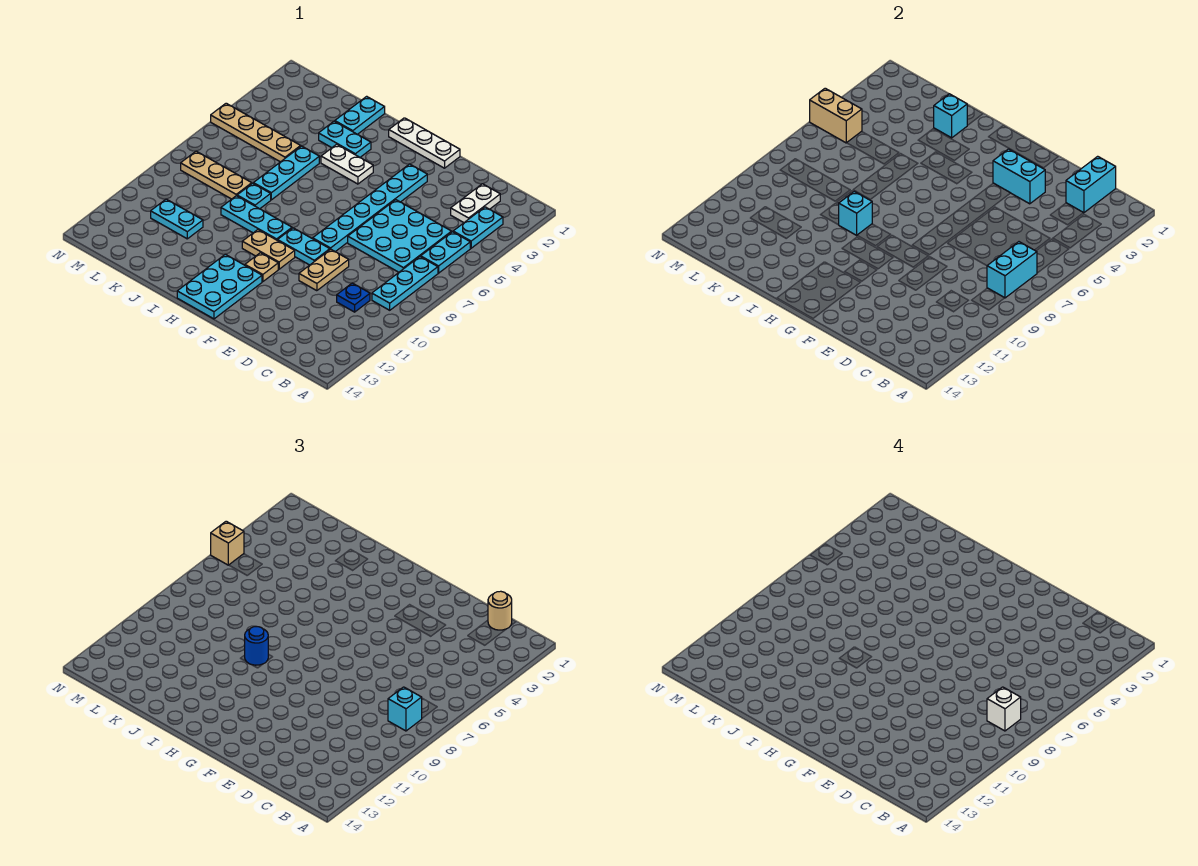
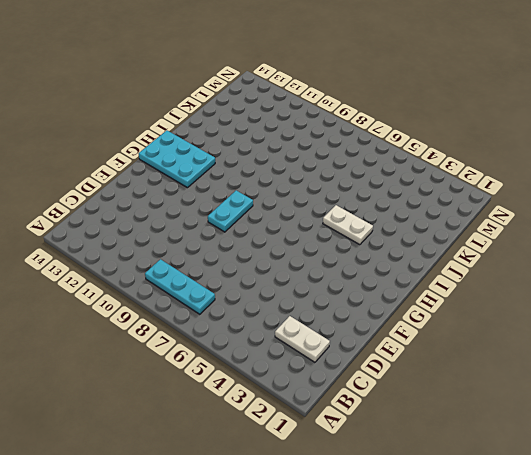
white plate I4:I5 level 1 -> white plate H4:I4 level 1
none -> cyan plate B3:B4 level 1
none -> cyan plate B5:B6 level 1
none -> cyan plate C5:E7 level 1
none -> blue plate C10 level 1

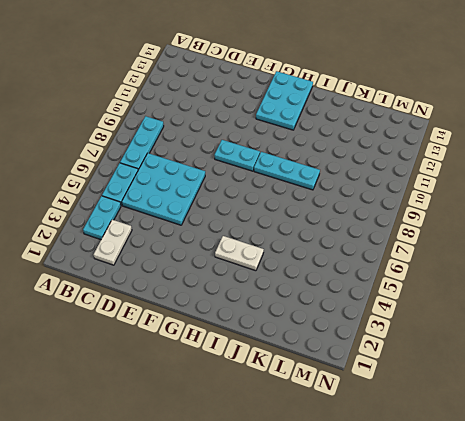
none -> blue plate C10 level 1
none -> tan plate E9:E10 level 1
none -> white plate F1:H1 level 1
none -> cyan plate F3:F8 level 1

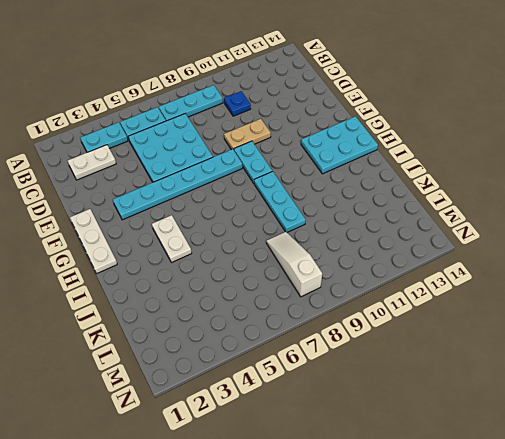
white slope K8:M8 level 1 top M -> tan plate K8:M8 level 1
none -> tan plate G10:H10 level 1
none -> tan plate G11 level 1
none -> cyan plate I3:J3 level 1
none -> cyan plate J1:J2 level 1

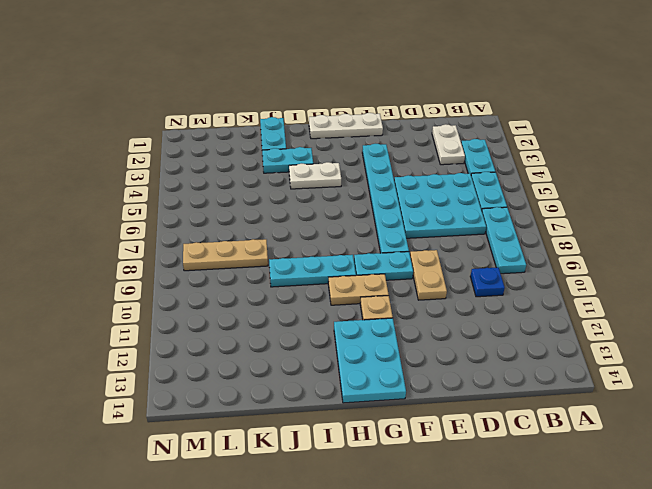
none -> cyan plate J5:J7 level 1
none -> cyan plate J8 level 1
none -> tan plate K5:N5 level 1
none -> cyan plate K11:L11 level 1

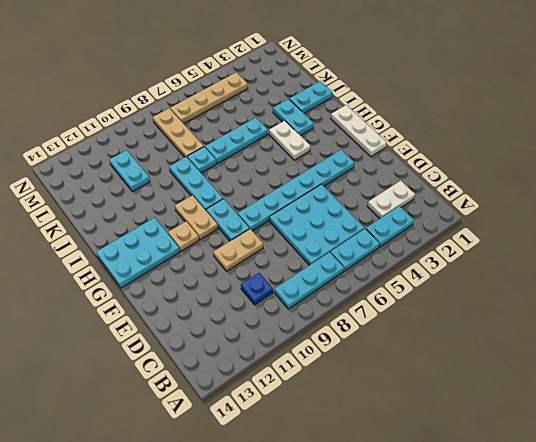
tan plate M4:M7 level 1 -> tan plate K5:N5 level 1
none -> cyan brick B7:B8 level 2
none -> cyan brick C1:C2 level 2
none -> cyan brick E3:F3 level 2
none -> cyan brick I9 level 2

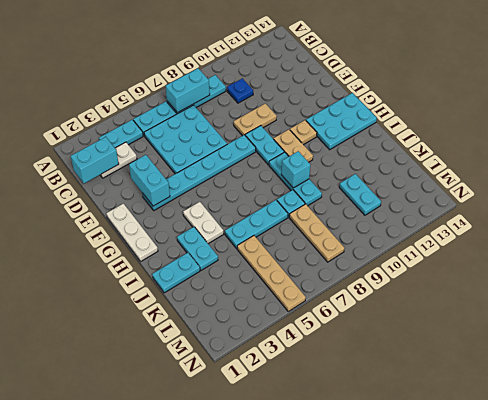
none -> cyan brick J2 level 2
none -> tan brick M5:N5 level 2
none -> cyan brick B8 level 3
none -> tan round brick C1 level 3

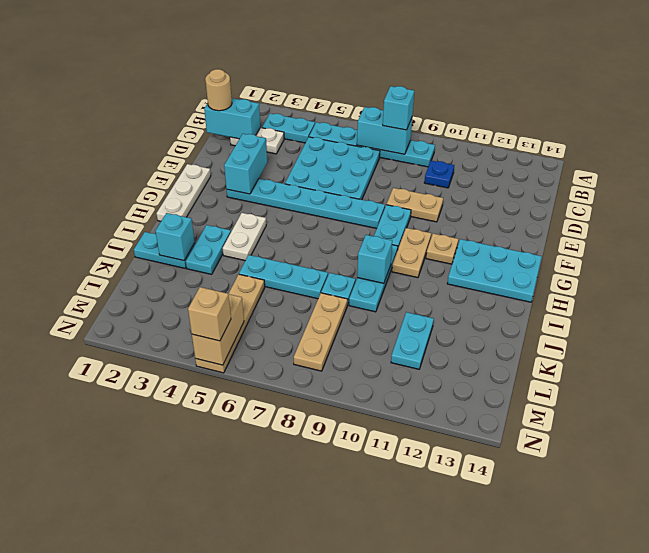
none -> blue round brick I9 level 3
none -> white brick B8 level 4

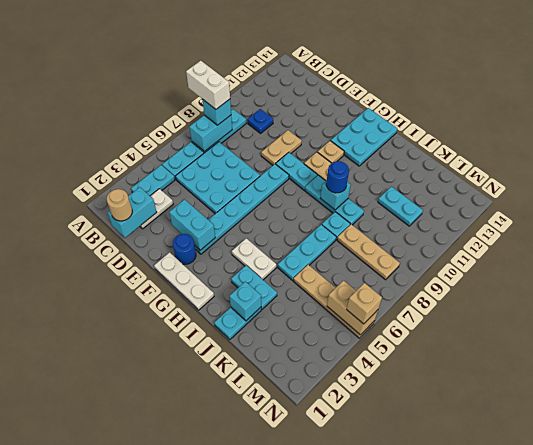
white brick A8:B8 level 4 -> white brick B8 level 4
blue round brick F2 level 1 -> none

